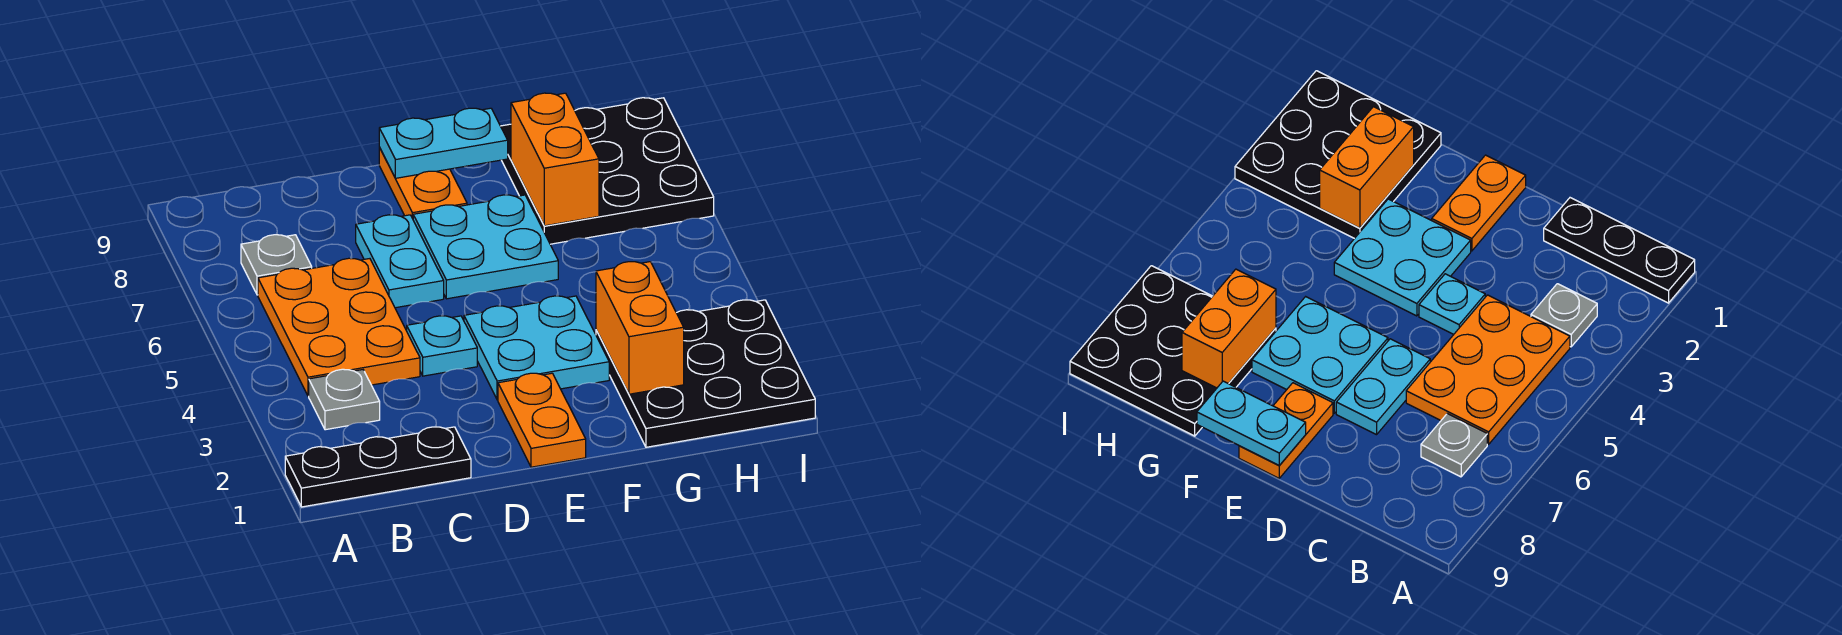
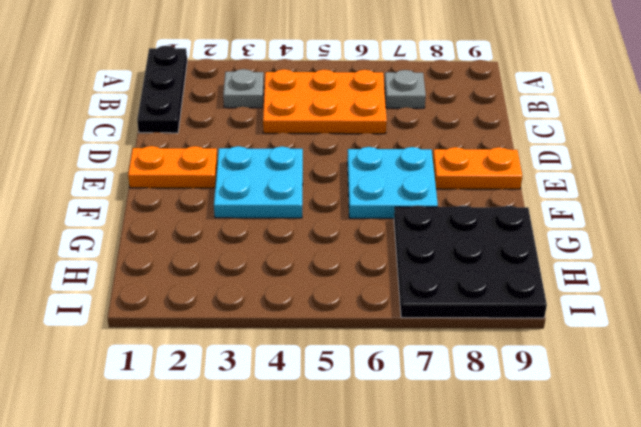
none -> cyan plate D4 level 1
none -> cyan plate D6:D7 level 1
none -> black plate G1:I3 level 1

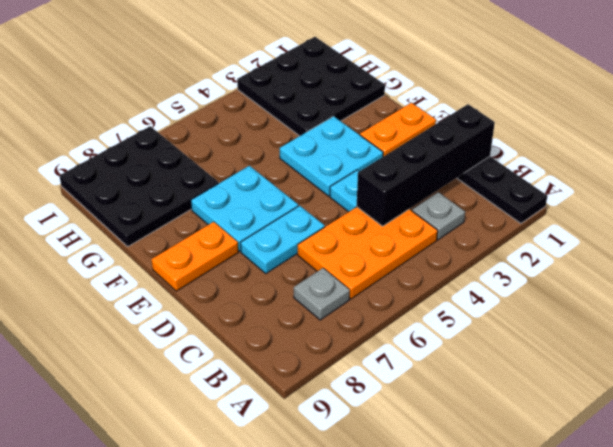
black brick C1:C4 level 2 -> none
none -> cyan plate E9:F9 level 2
none -> orange brick G2:G3 level 2
none -> orange brick G7:G8 level 2

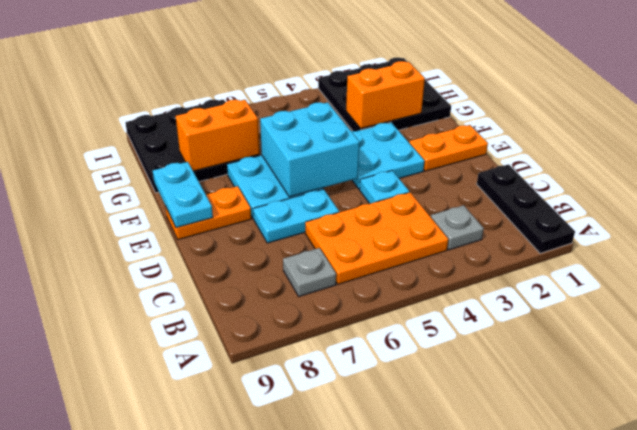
cyan brick E5:F6 level 2 -> none

